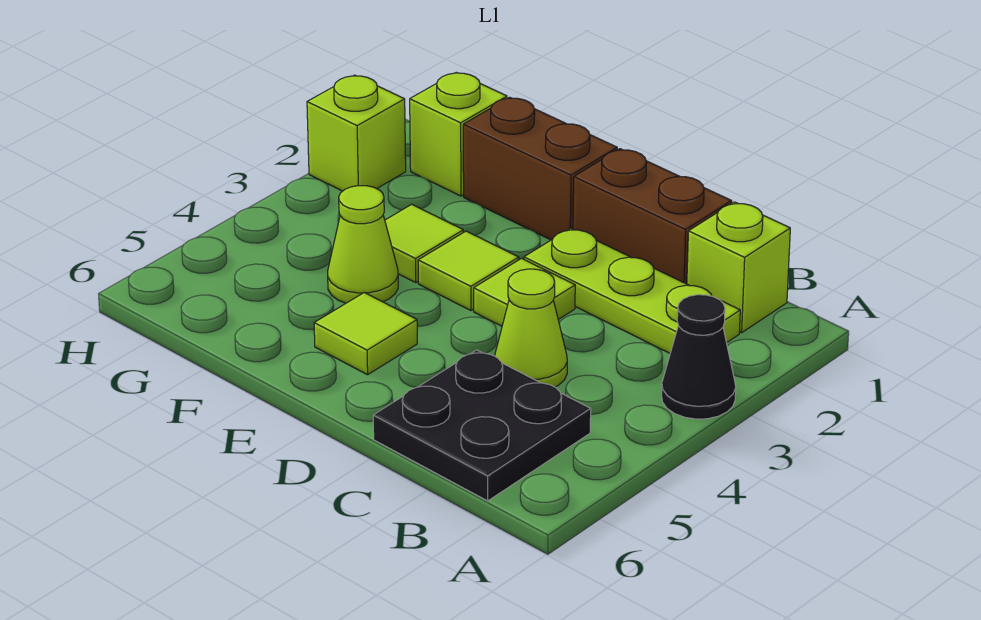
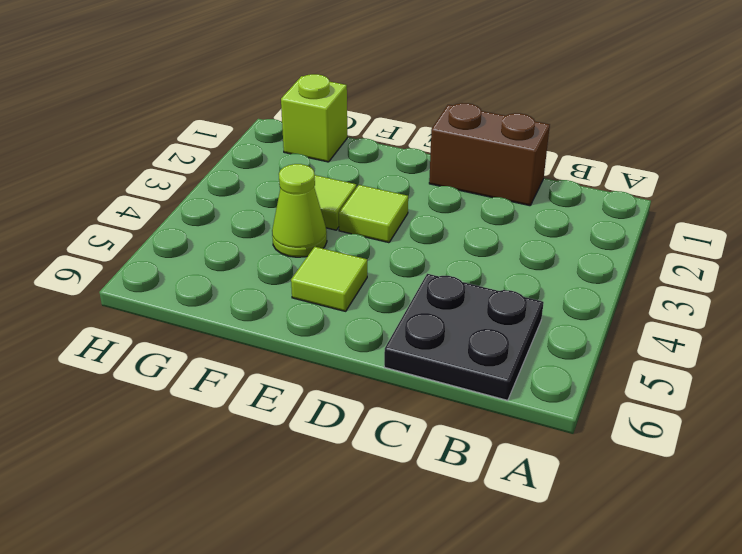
none -> black cone A3 level 1
none -> lime brick B1 level 1
none -> lime plate B2:D2 level 1

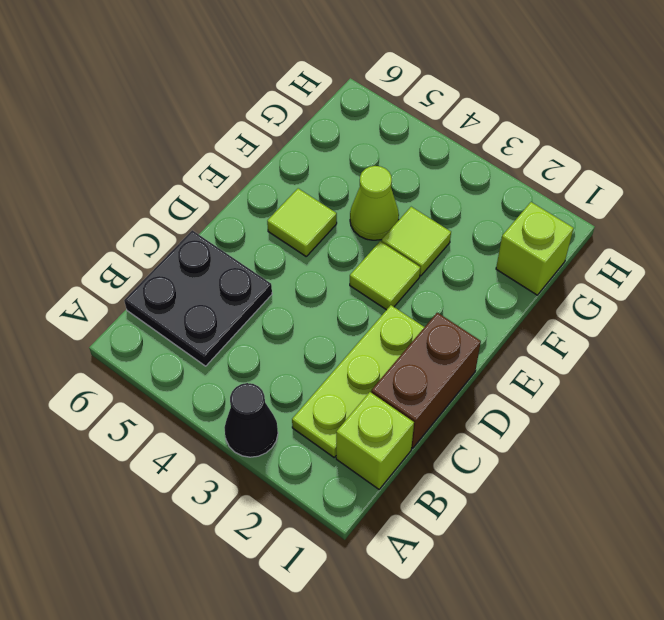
none -> lime cone C4 level 1
none -> lime tile D3 level 1
none -> brown brick E1:F1 level 1

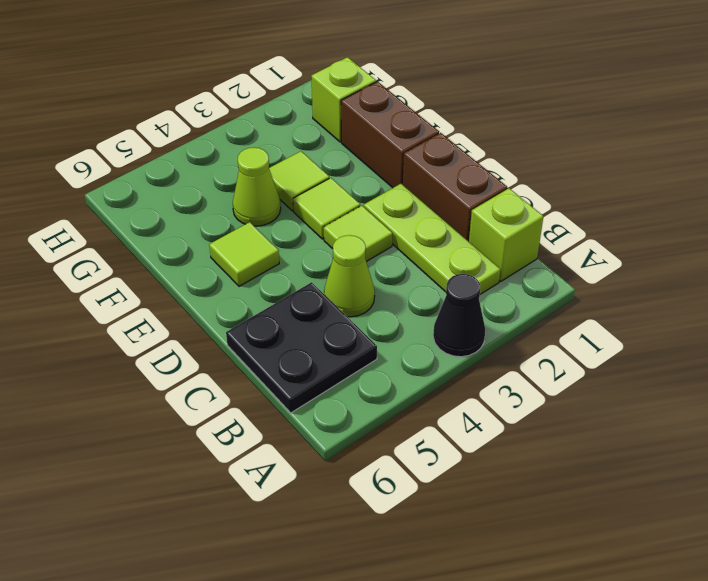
none -> lime brick H2 level 1

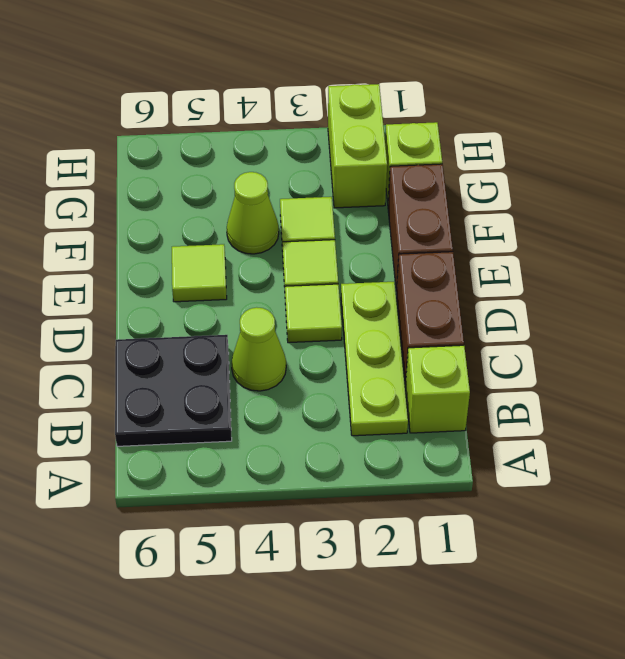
lime brick G2:H2 level 1 -> lime brick H2 level 1
none -> black cone A3 level 1

